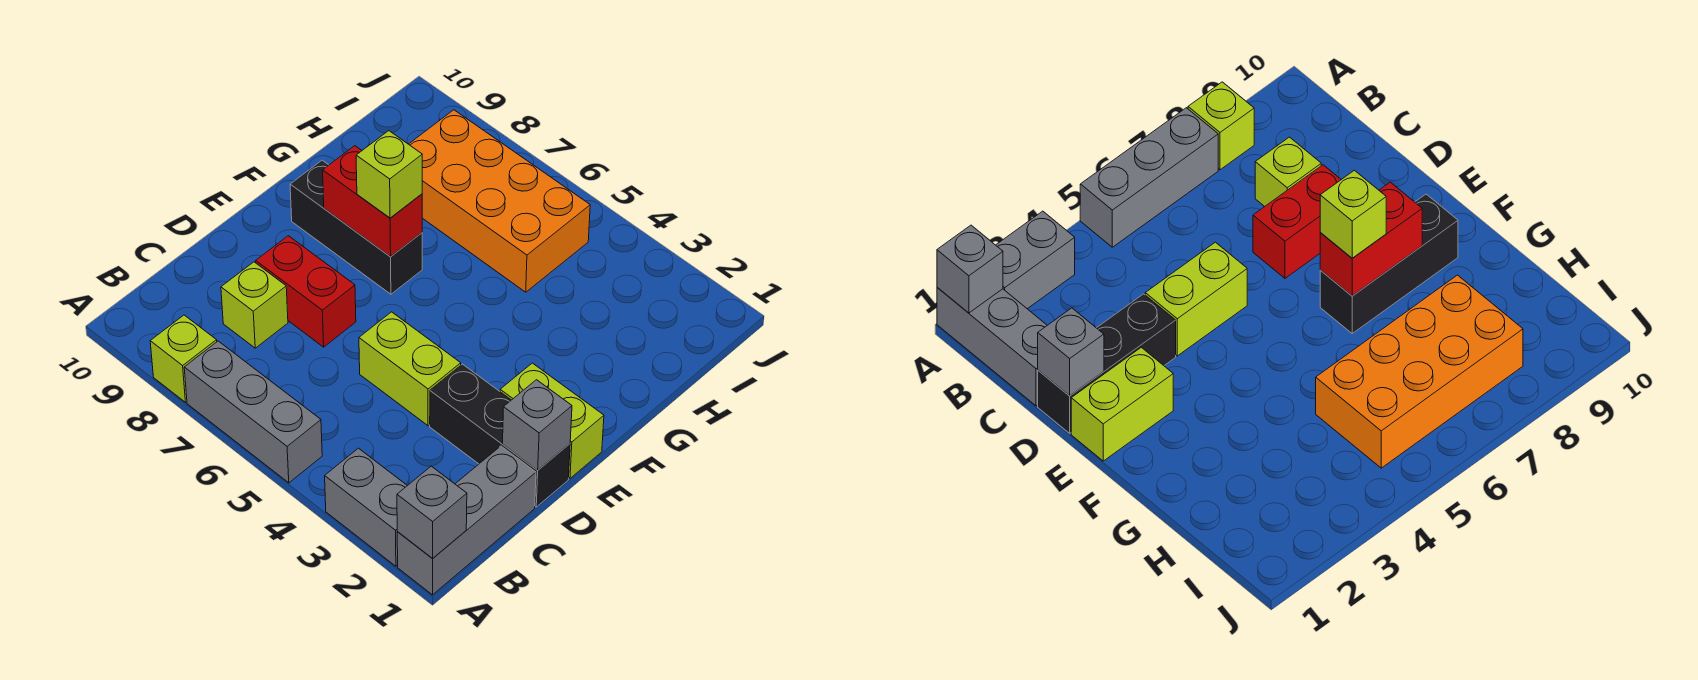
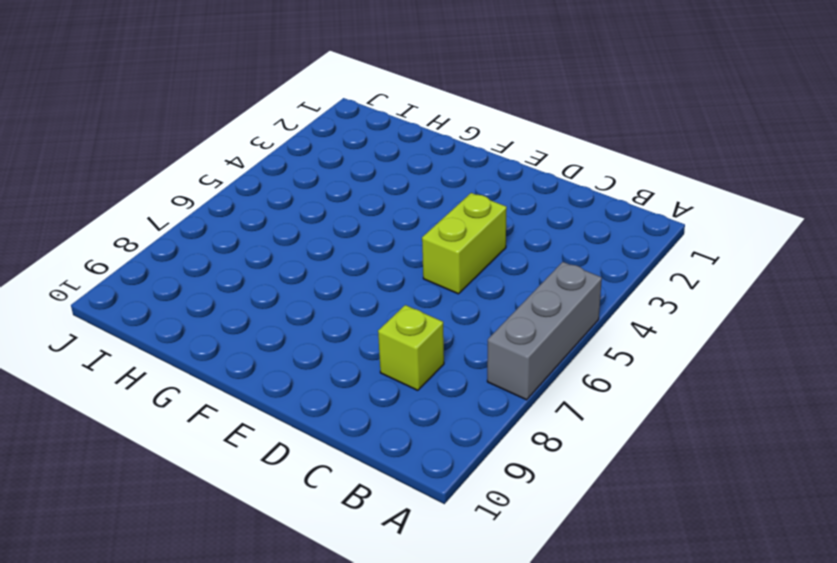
none -> grey brick A1:C1 level 1
none -> grey brick A2:A3 level 1
none -> lime brick A8 level 1

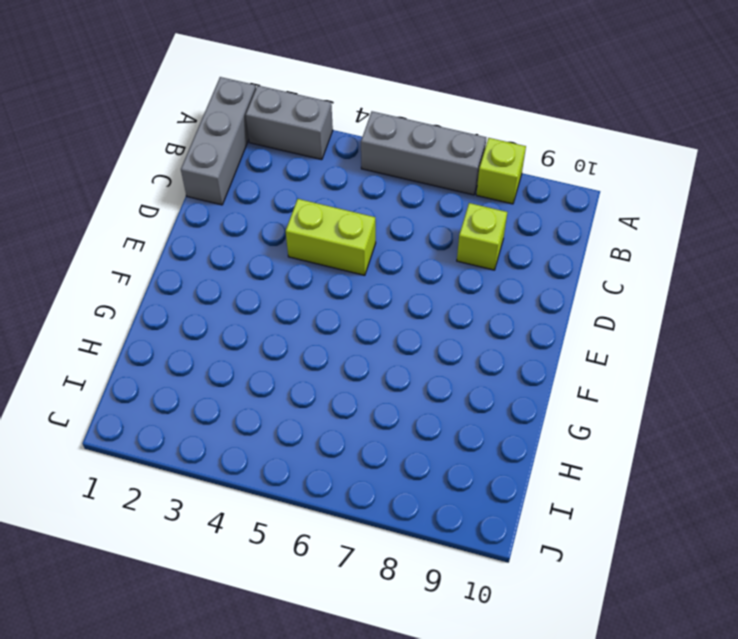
none -> black brick D1:D3 level 1
none -> red brick D7:D8 level 1
none -> lime brick E1:E2 level 1

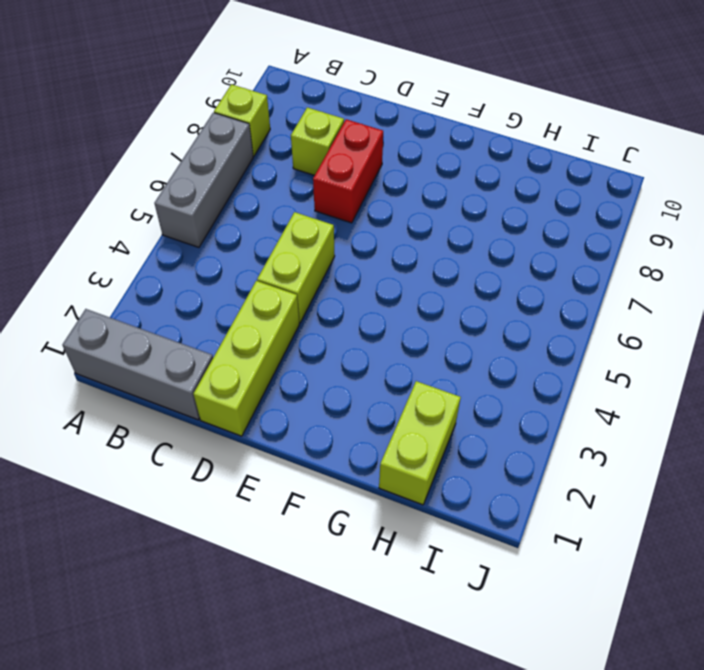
lime brick D1:D3 level 1 -> black brick D1:D3 level 1
lime brick H1:H2 level 1 -> lime brick E1:E2 level 1
none -> grey brick A2:A3 level 1
none -> black brick F7:F9 level 1
none -> orange brick H5:I8 level 1

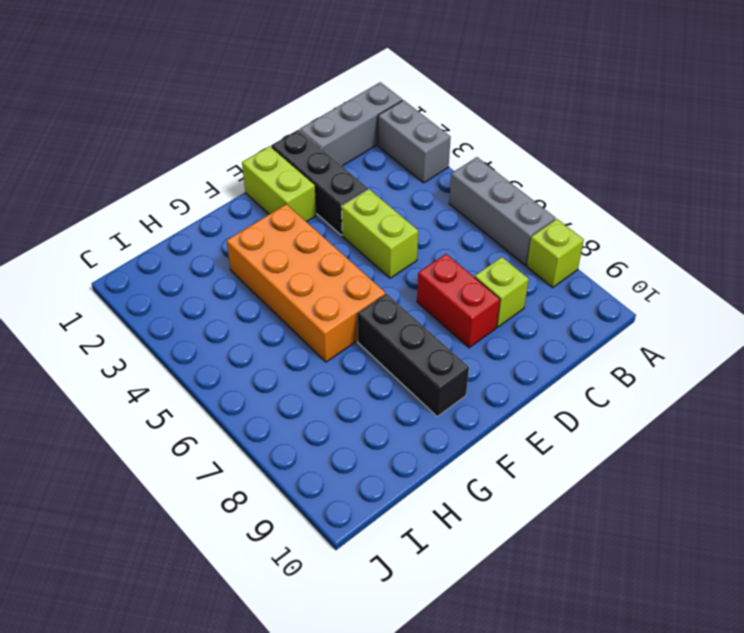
orange brick F3:G6 level 1 -> orange brick H5:I8 level 1
none -> grey brick A1 level 2
none -> grey brick D1 level 2
none -> red brick F7:F8 level 2

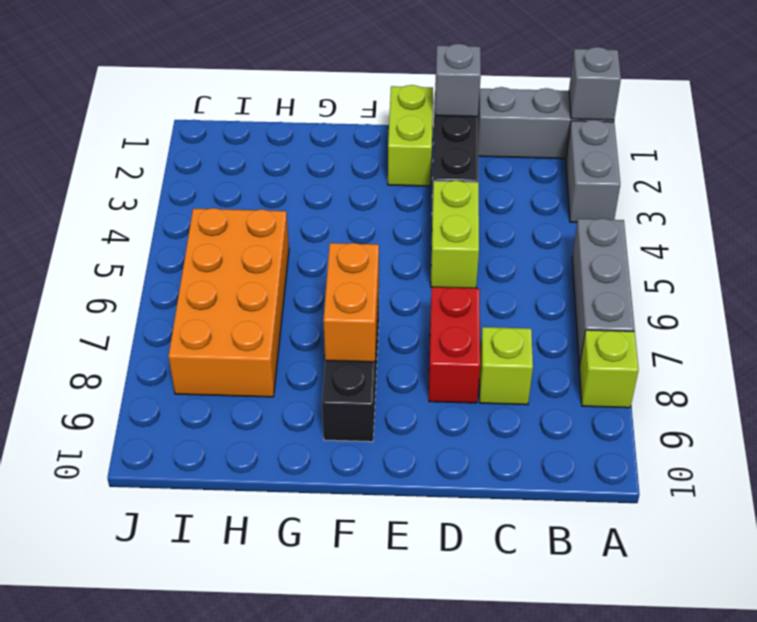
orange brick F7:F8 level 2 -> red brick F7:F8 level 2
none -> lime brick F7 level 3

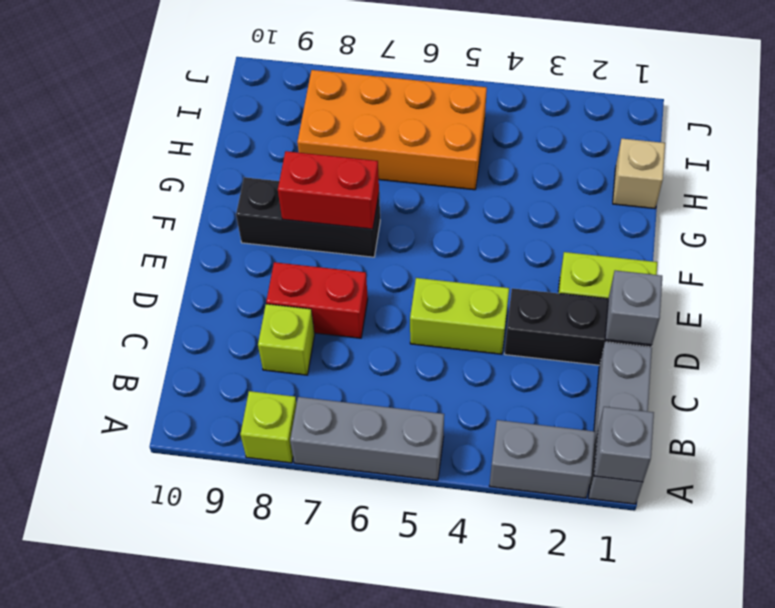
tan brick H1 level 1 -> none
none -> lime brick F7 level 3

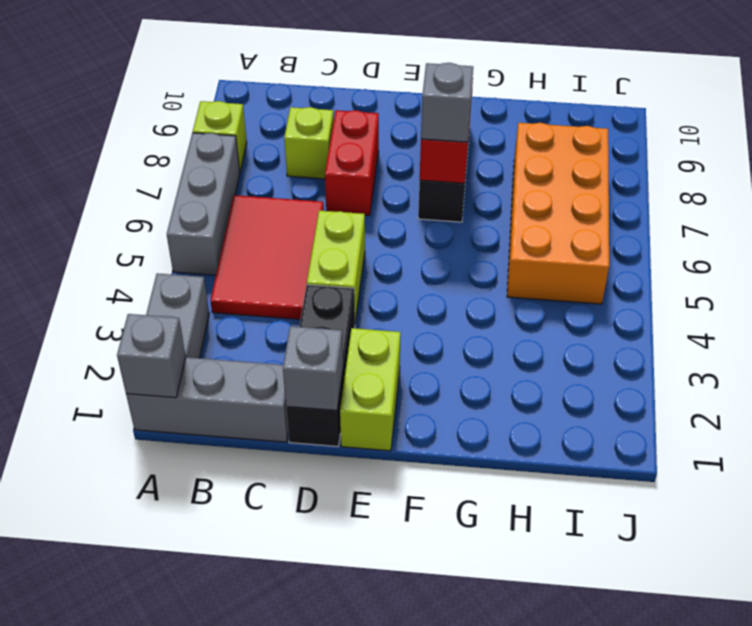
red tile B4:C6 level 1 -> none
grey brick F7 level 3 -> lime brick F7 level 3

